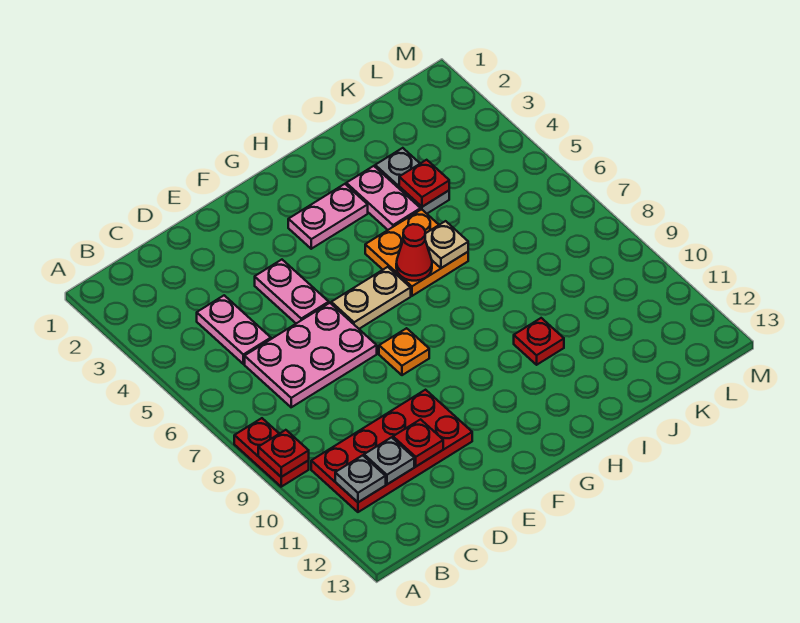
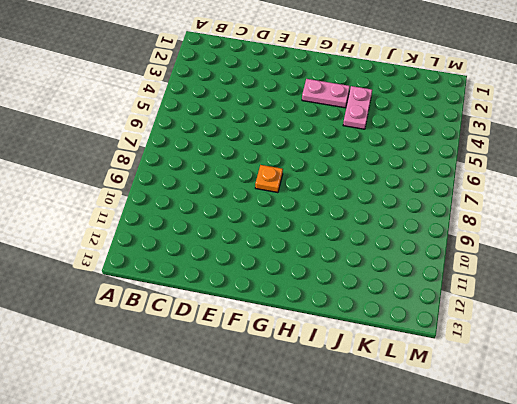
none -> red plate A8:A9 level 1
none -> red plate B10:E11 level 1
none -> pink plate C4:C5 level 1

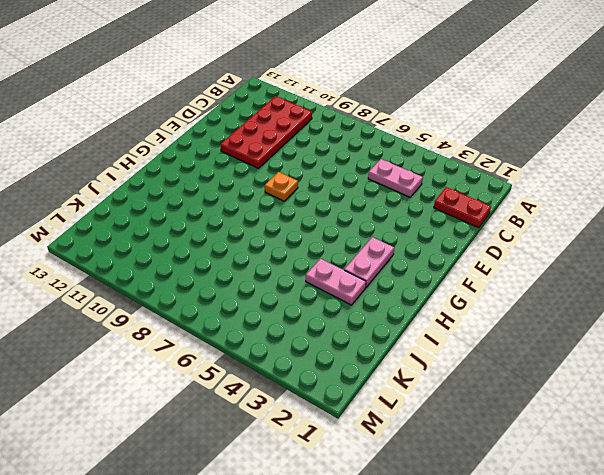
red plate C1:C2 level 1 -> red plate A8:A9 level 1
none -> pink plate C6:E7 level 1
none -> pink plate E4:E5 level 1
none -> tan plate F6:G6 level 1

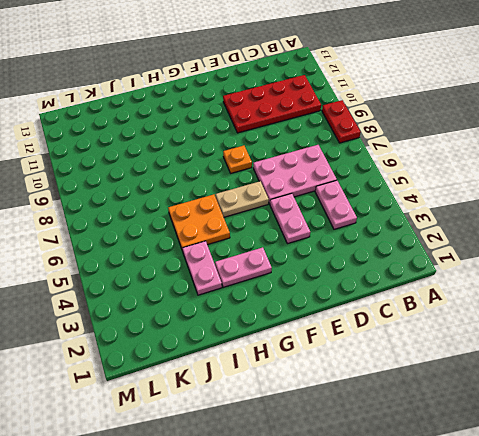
none -> red plate I10 level 1
none -> grey plate J3:J4 level 1
none -> red plate A9 level 2

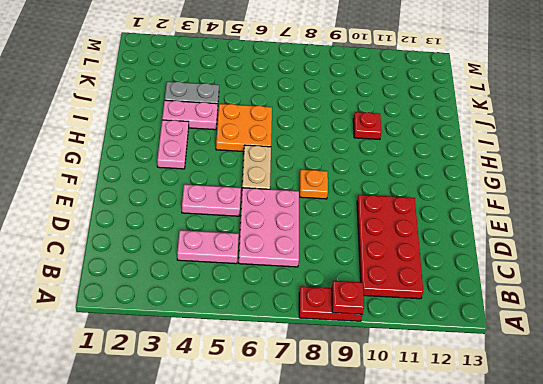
none -> grey plate B11 level 2
none -> grey plate C11 level 2
none -> red plate D11 level 2

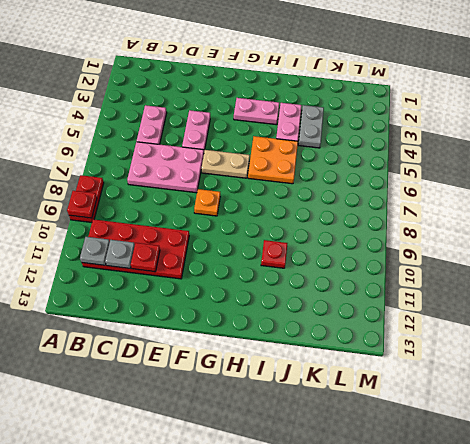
none -> red cone H6 level 2
none -> tan plate I6 level 2
none -> red plate J4 level 2

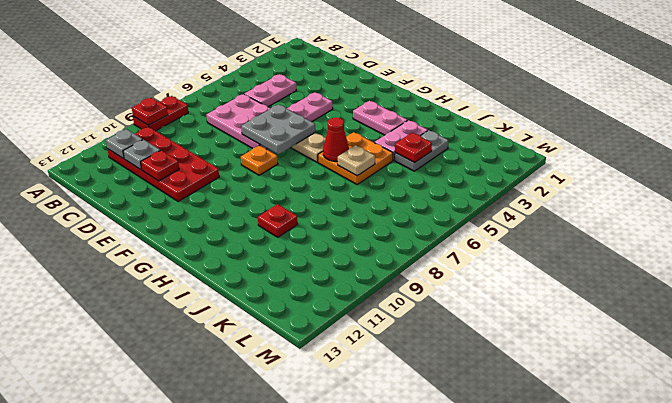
grey plate E6:F7 level 2 -> none

